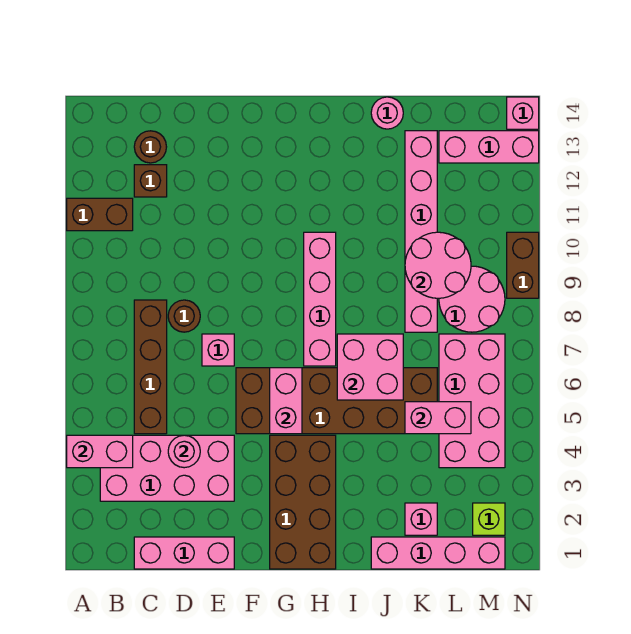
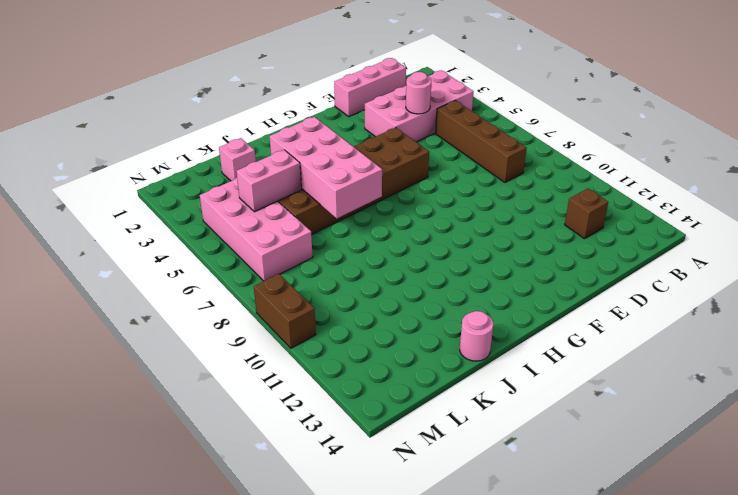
pink brick I4:J7 level 2 -> pink brick I6:J7 level 2
none -> brown brick A11:B11 level 1
none -> brown round brick C13 level 1
none -> brown round brick D8 level 1

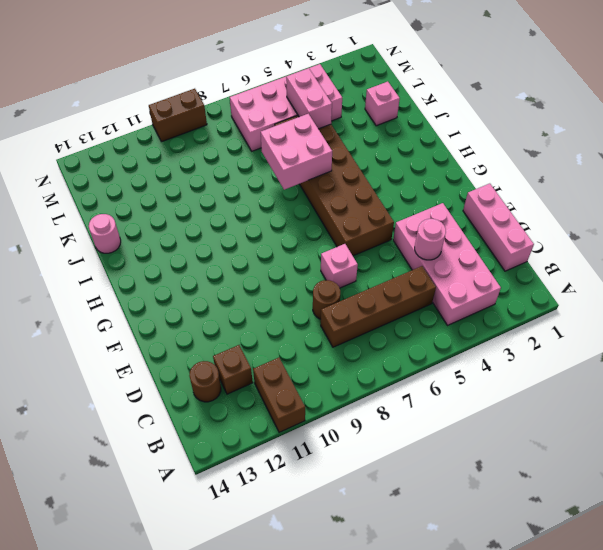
none -> brown brick G1:H4 level 1
none -> pink brick H7:H10 level 1
none -> pink brick J1:M1 level 1

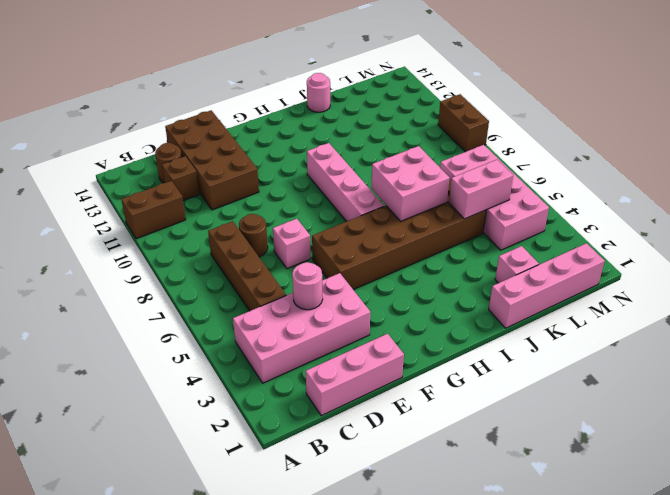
brown brick D11:E14 level 1 -> brown brick G1:H4 level 1
none -> pink brick K8:K13 level 1
none -> pink round brick L8:M9 level 1
none -> pink brick L13:N13 level 1

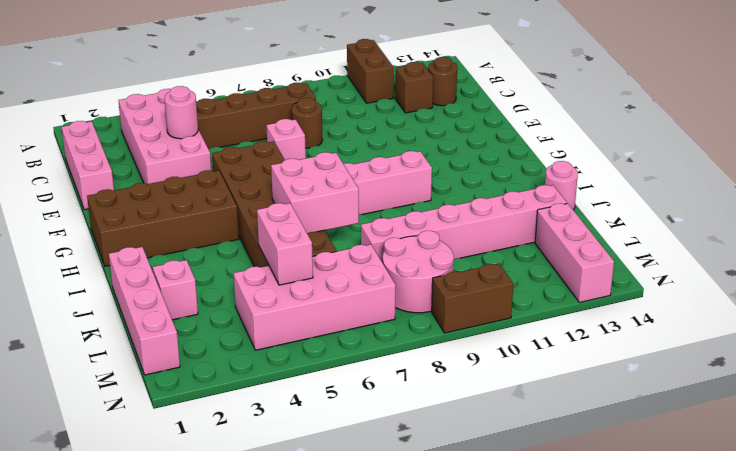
none -> lime brick M2 level 1
none -> pink brick N14 level 1
none -> pink brick A4:B4 level 2

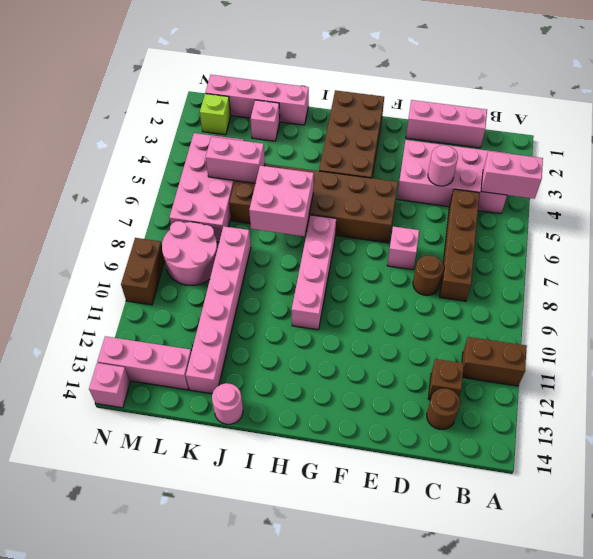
none -> pink brick G5:G6 level 2
none -> pink round brick K9:L10 level 2

